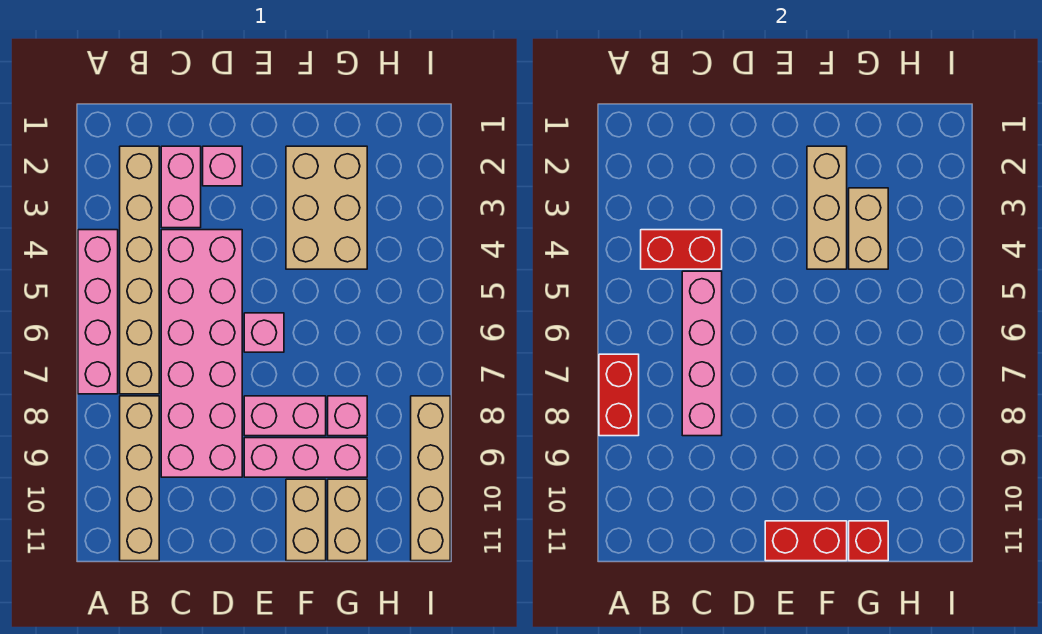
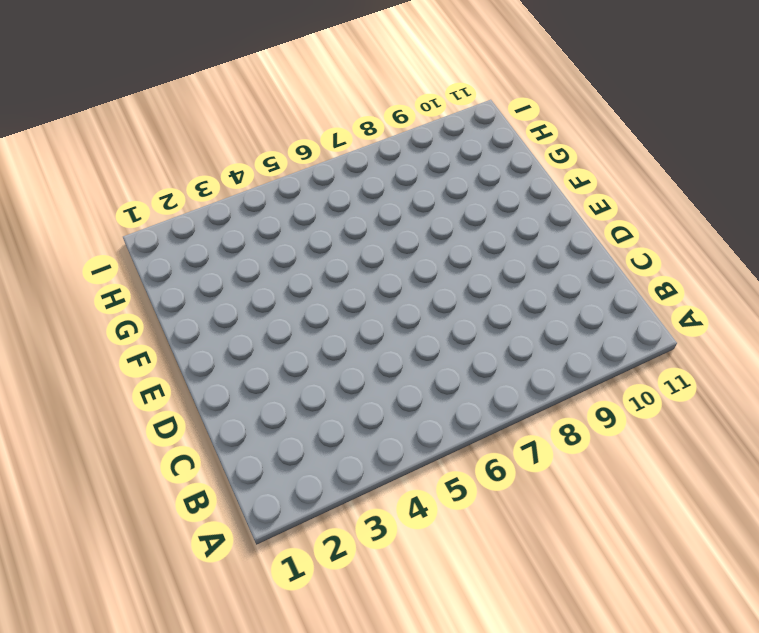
none -> pink brick A4:A7 level 1
none -> tan brick B2:B7 level 1
none -> tan brick B8:B11 level 1

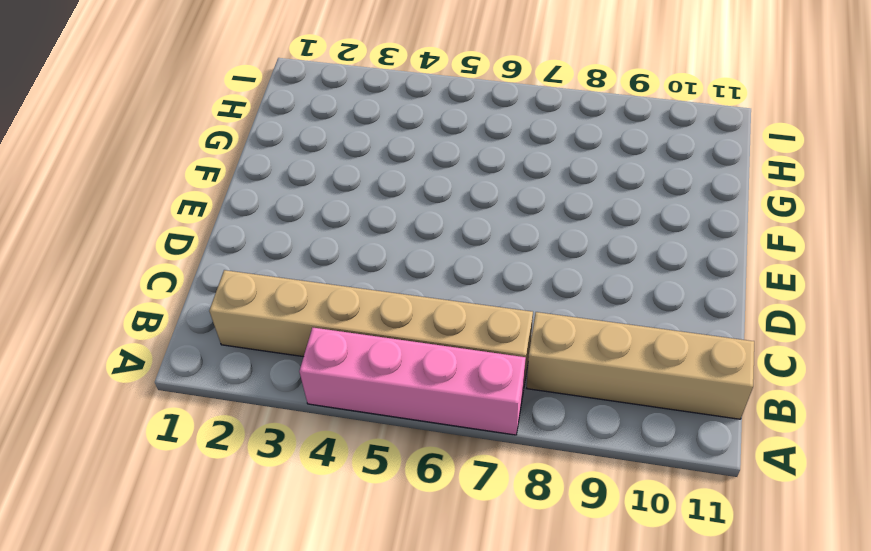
none -> pink brick C2:C3 level 1
none -> pink brick C4:D9 level 1
none -> pink brick D2 level 1

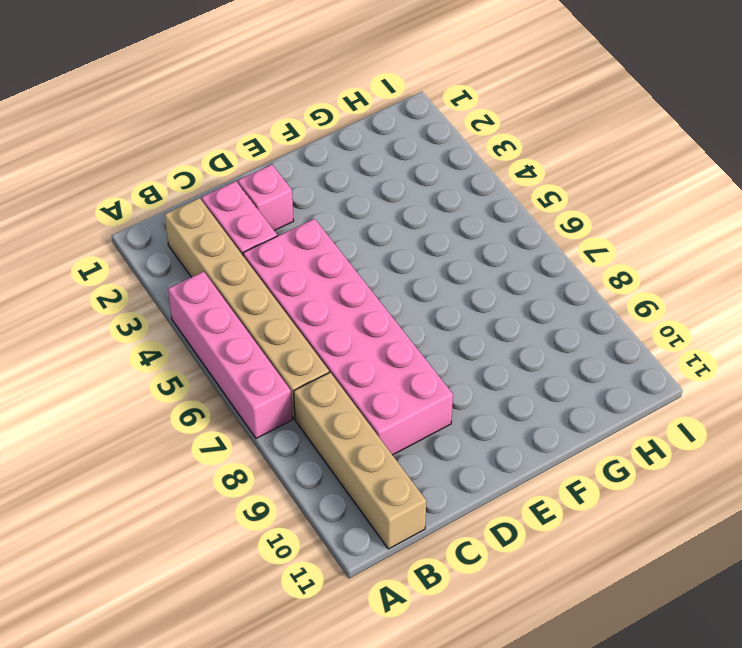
none -> pink brick E6 level 1
none -> pink brick E8:F8 level 1
none -> pink brick E9:G9 level 1

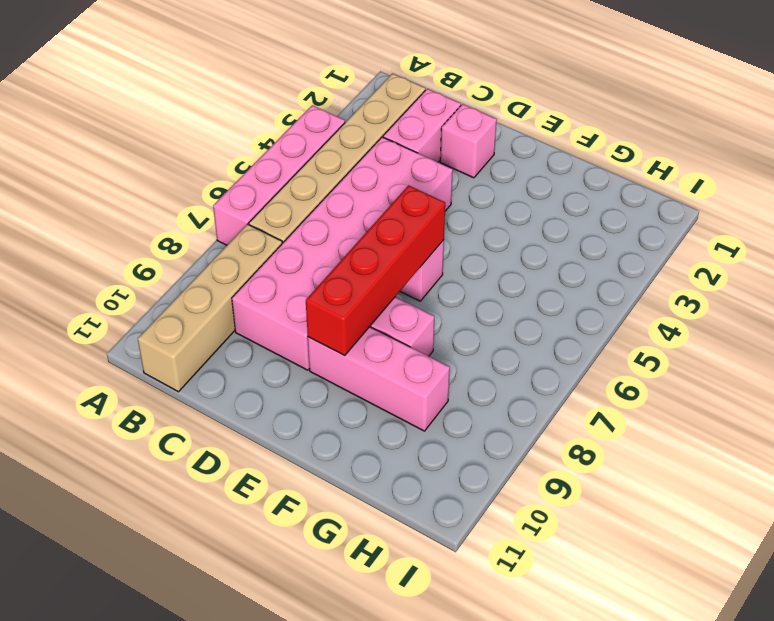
red brick E6:E9 level 2 -> none
none -> tan brick F2:G4 level 1
none -> tan brick F10:F11 level 1
none -> pink brick G8 level 1

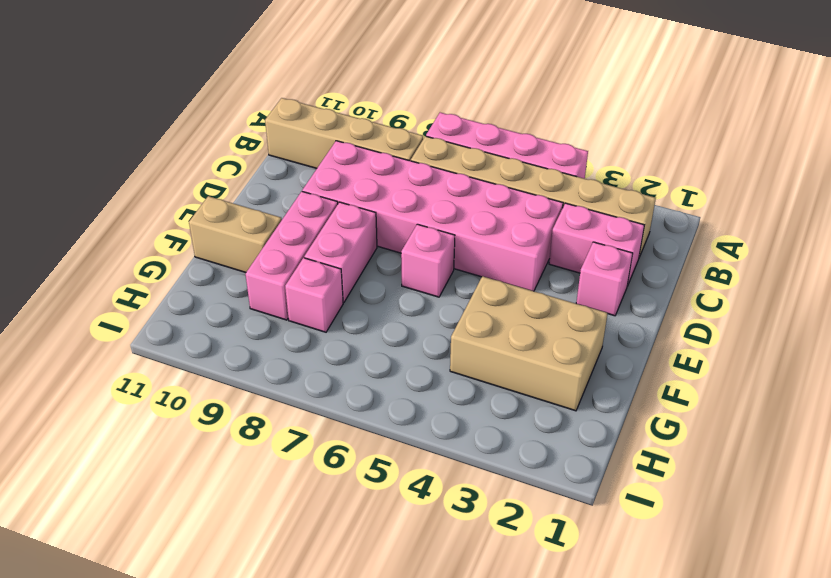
none -> tan brick G10:G11 level 1
none -> tan brick I8:I11 level 1
none -> red brick A7:A8 level 2

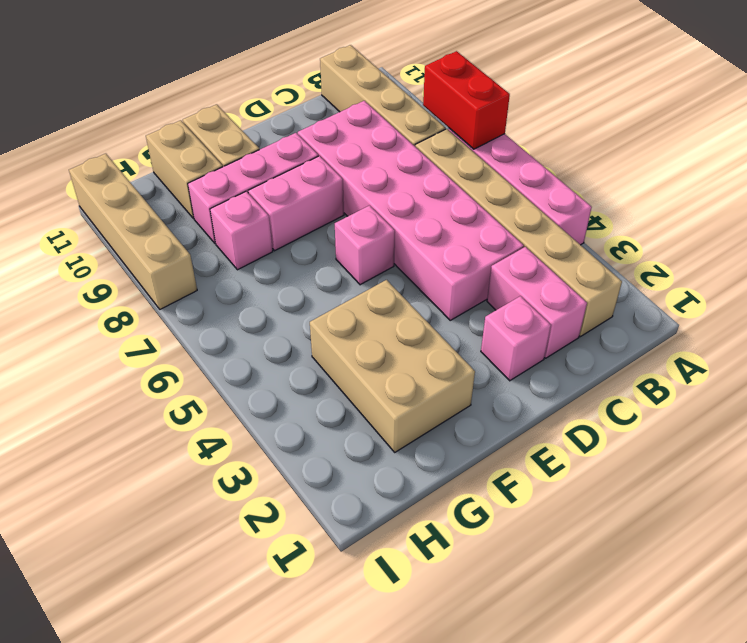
none -> red brick B4:C4 level 2
none -> pink brick C5:C8 level 2
none -> red brick E11:F11 level 2

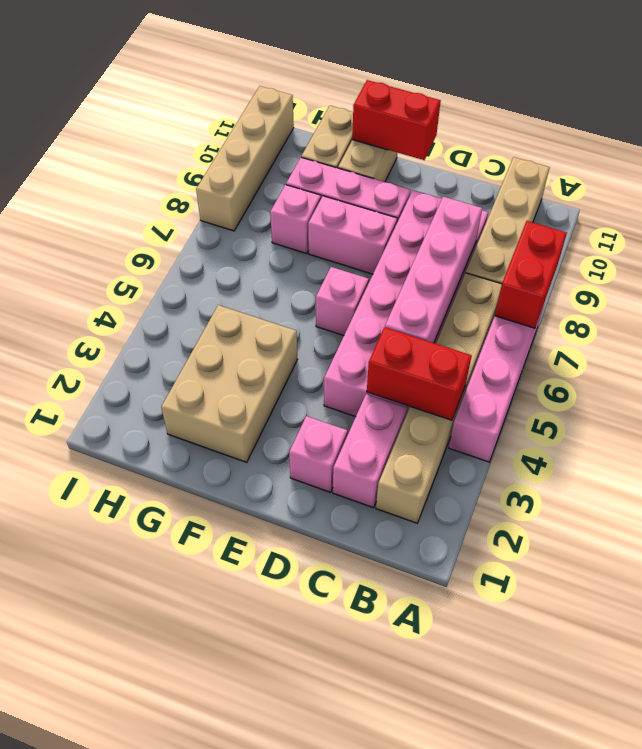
none -> tan brick F2:F4 level 2
none -> tan brick G3:G4 level 2
none -> red brick G11 level 2

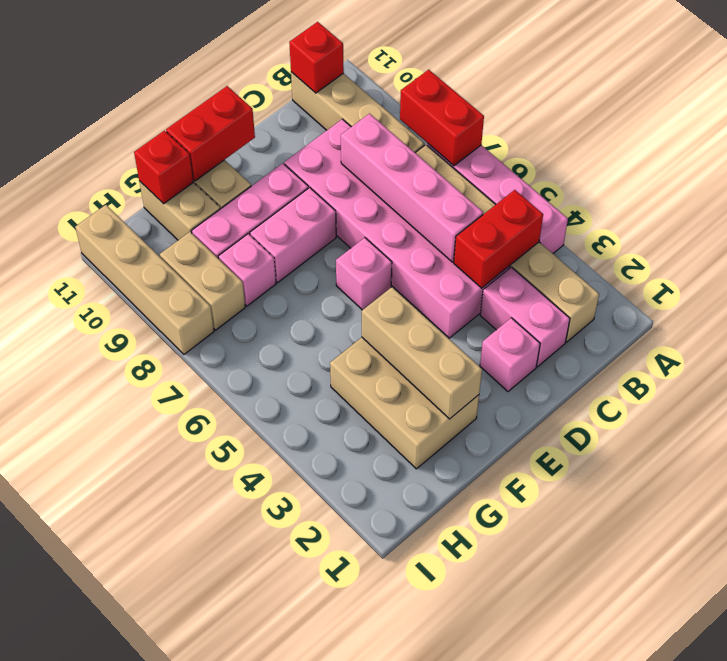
red brick B11 level 2 -> none
tan brick H8:H9 level 1 -> tan brick G3:G4 level 2

